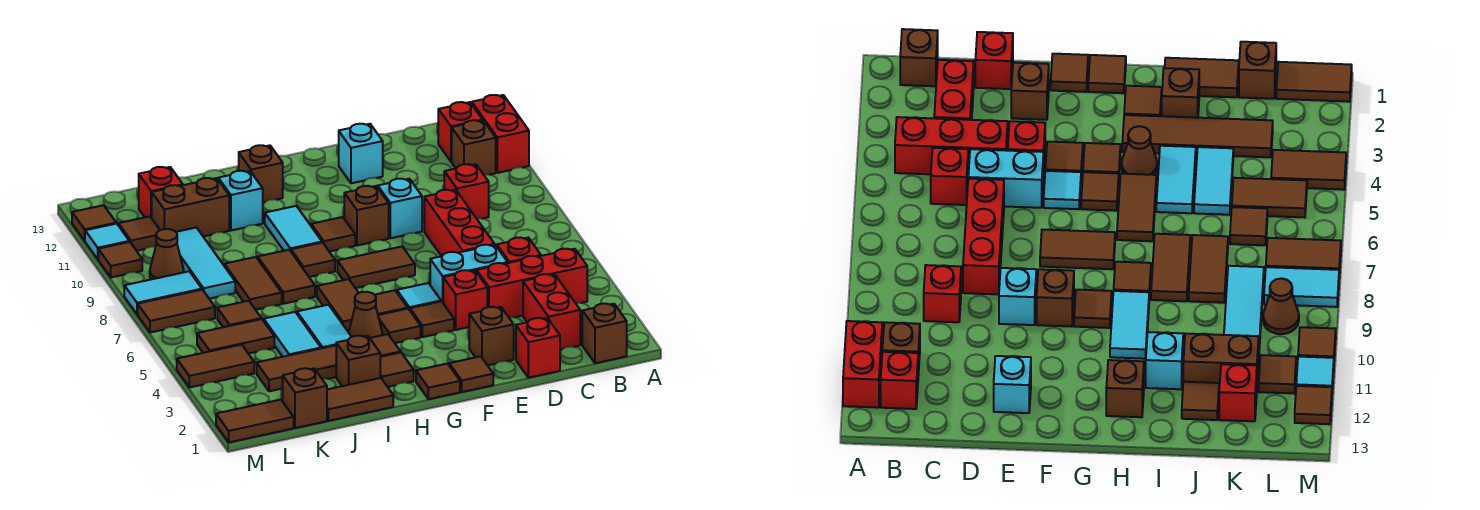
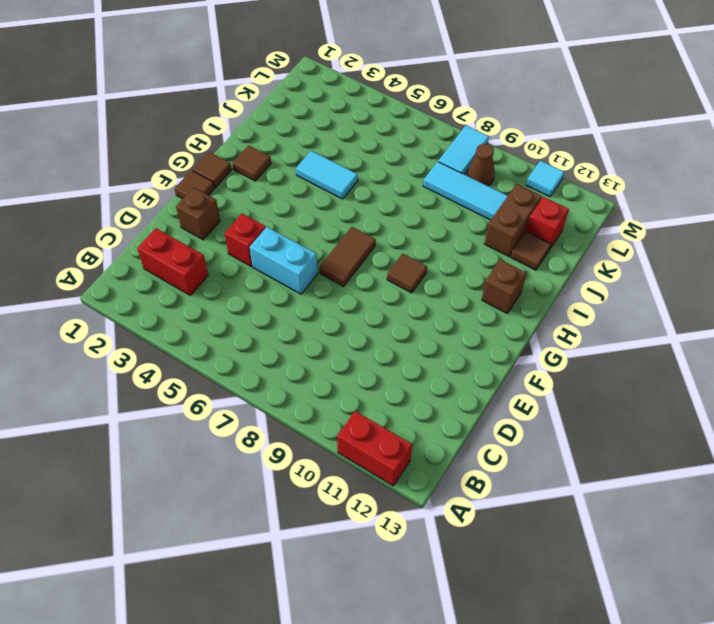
cyan brick E5:E6 level 1 -> cyan brick D5:E5 level 1
none -> brown brick B1 level 1
none -> red brick B4:D4 level 1
none -> brown brick B11 level 1
none -> red brick B12 level 1

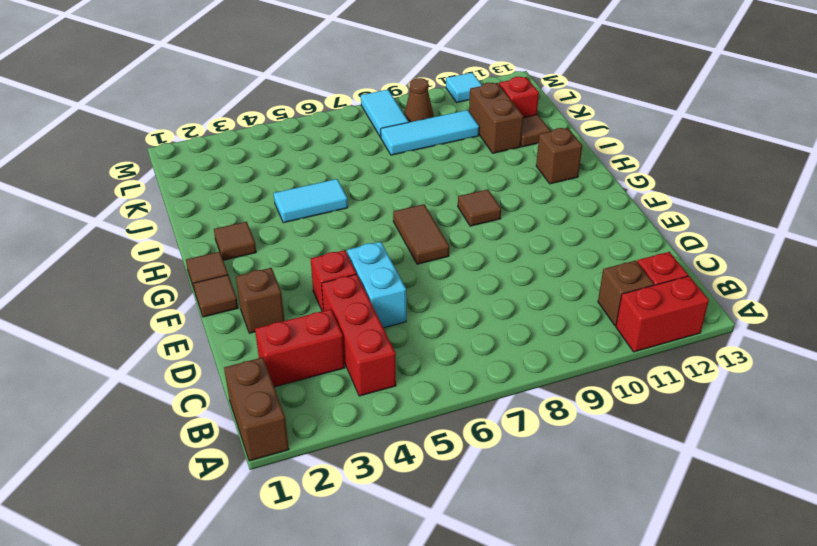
brown brick A1:B1 level 1 -> brown brick B1 level 1
none -> red brick C5 level 1
none -> red brick C9 level 1
none -> red brick D1 level 1
none -> red brick D6:D8 level 1

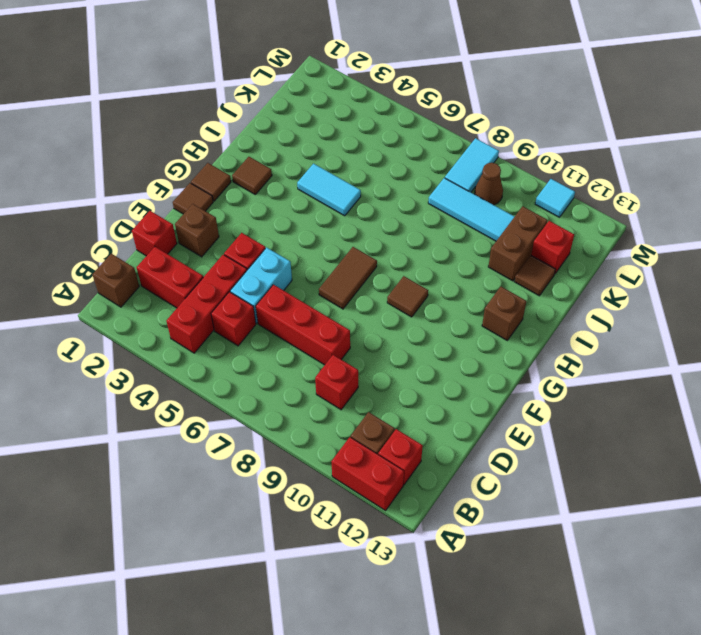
none -> cyan brick E9 level 1
none -> cyan brick E12 level 1
none -> brown tile F4 level 1
none -> cyan tile F5 level 1

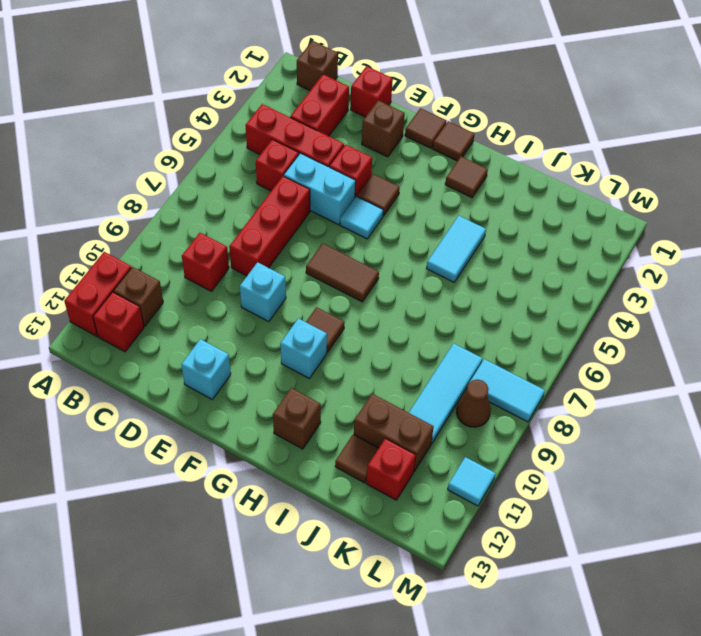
cyan brick G10 level 1 -> cyan brick I11 level 1
none -> brown brick F9 level 1
none -> brown tile G4 level 1
none -> brown tile G5 level 1
none -> brown tile H3:K3 level 1

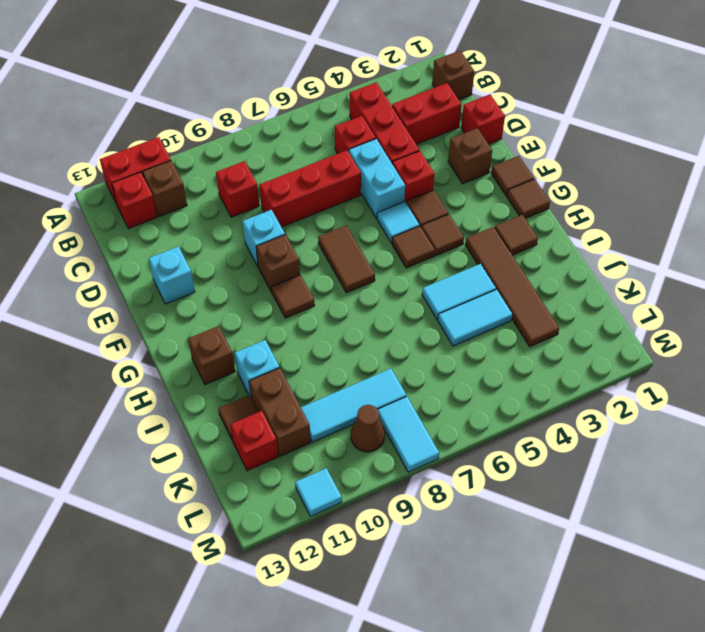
none -> brown cone H4 level 1
none -> brown tile H5:H6 level 1
none -> brown tile H8 level 1
none -> cyan tile H9:H10 level 1

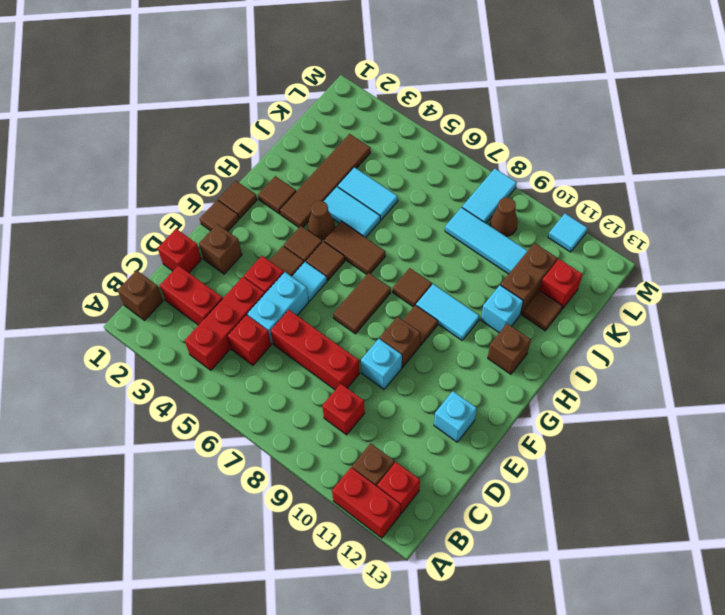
none -> brown tile I1:J1 level 1
none -> brown brick I2 level 1
none -> brown tile I7:I8 level 1
none -> brown tile J7:J8 level 1

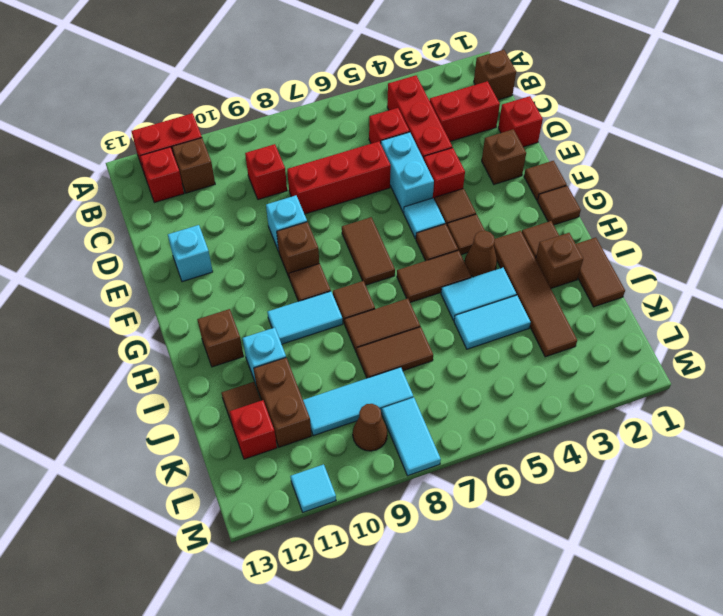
none -> brown brick K1 level 1
none -> brown tile K5:L5 level 1
none -> brown tile K6 level 1
none -> brown tile L1:M1 level 1

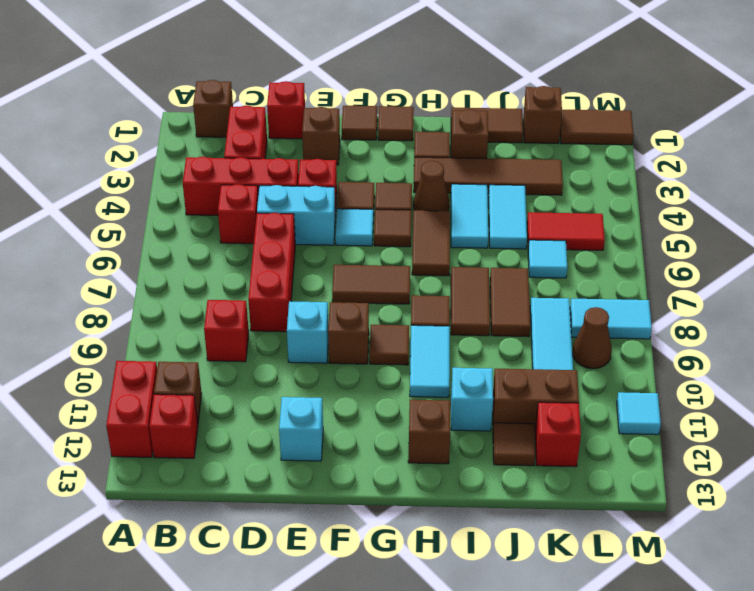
red tile K5:L5 level 1 -> brown tile K5:L5 level 1
cyan tile K6 level 1 -> brown tile K6 level 1
none -> brown tile L4:M4 level 1
none -> brown tile L7:M7 level 1
none -> brown tile L11 level 1
none -> brown tile M10 level 1

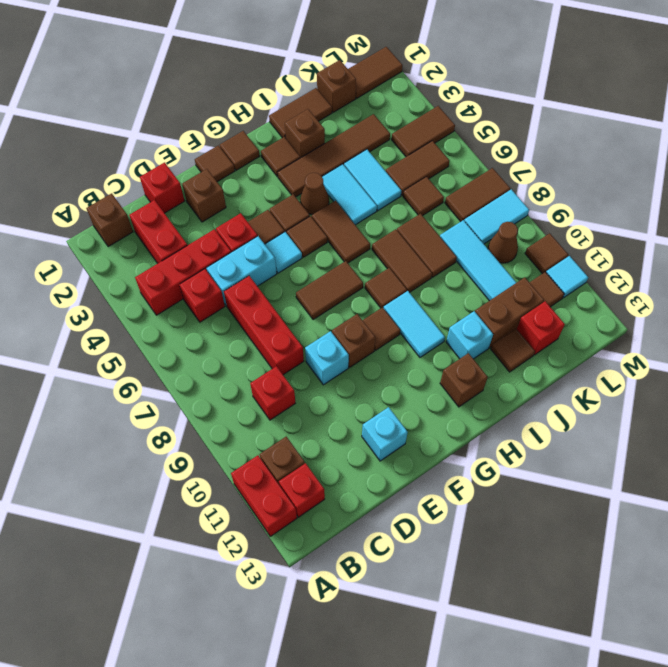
none -> brown tile M12 level 1

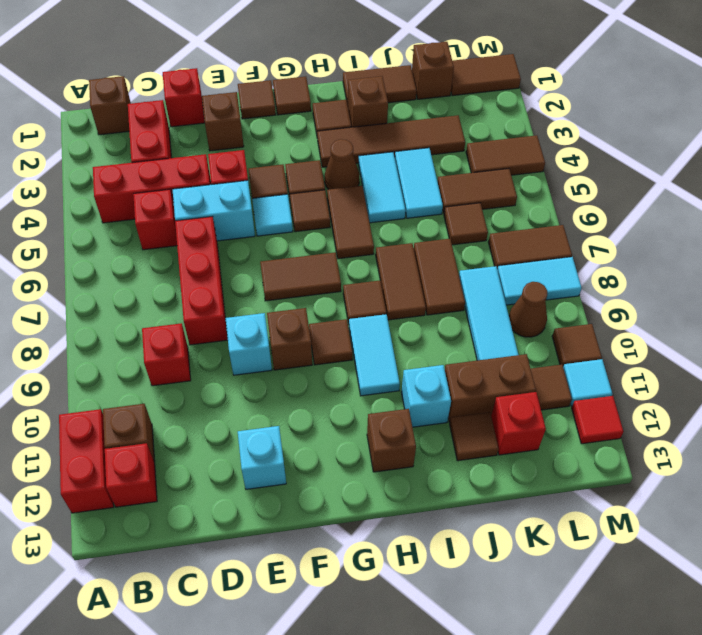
red tile M12 level 1 -> brown tile M12 level 1

